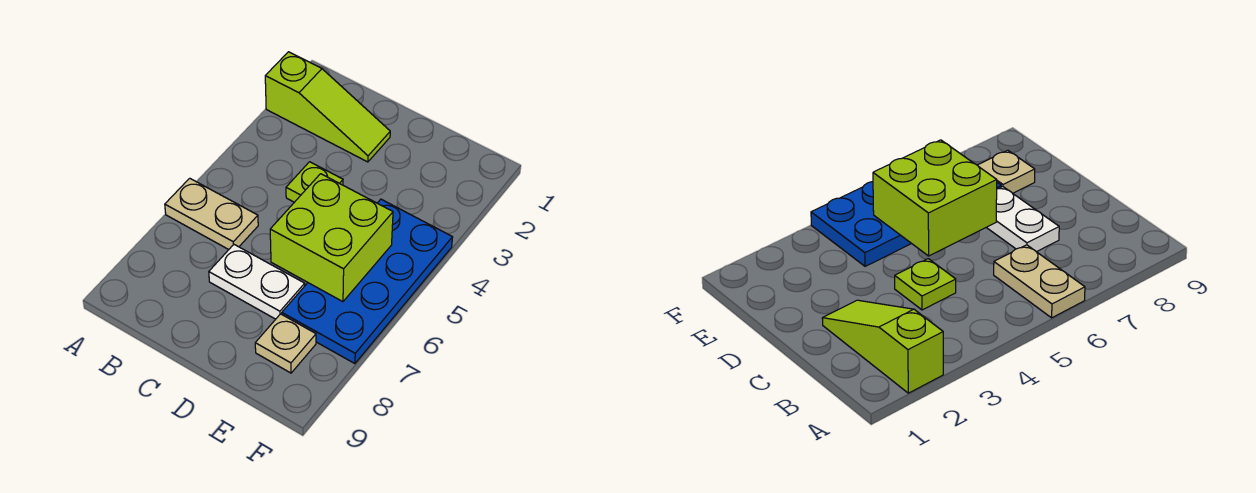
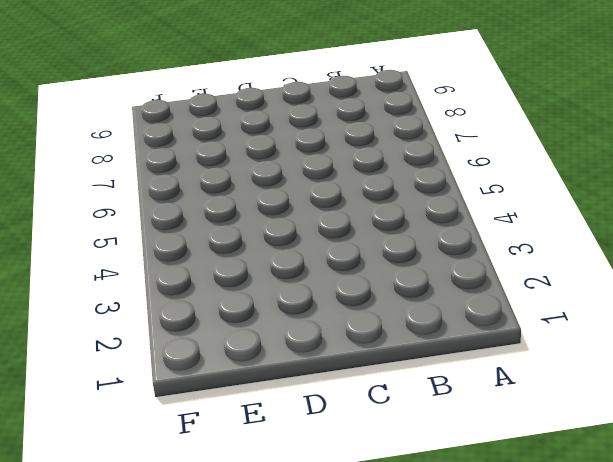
none -> lime slope A2:C2 level 1 top A
none -> tan plate A6:B6 level 1

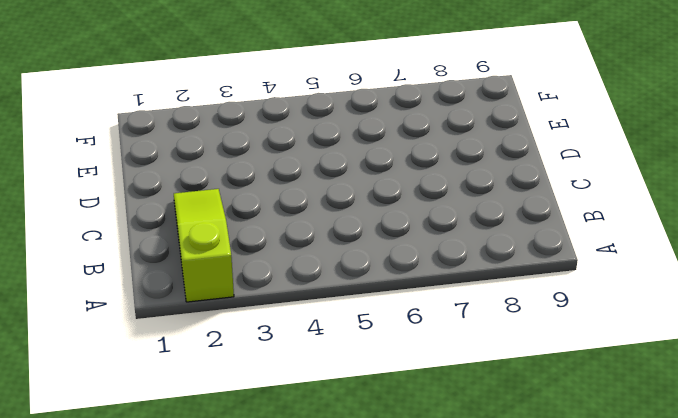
none -> tan plate A6:B6 level 1
none -> lime plate C4 level 1

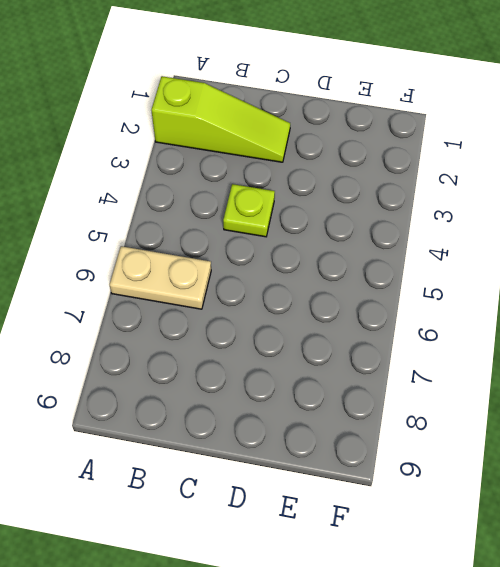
none -> white plate C7:D7 level 1
none -> blue plate E4:F7 level 1

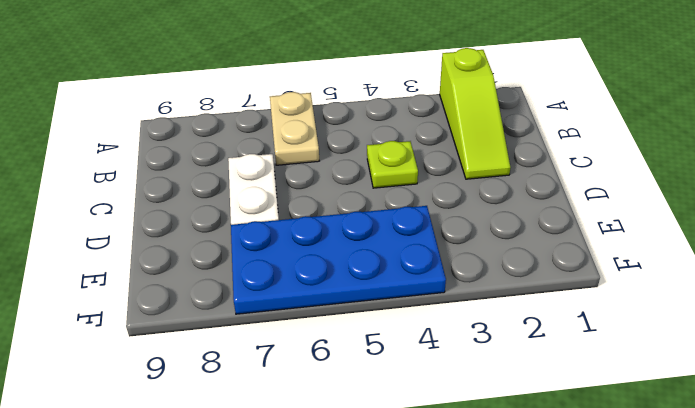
none -> tan plate E8 level 1
none -> lime brick D5:E6 level 2

